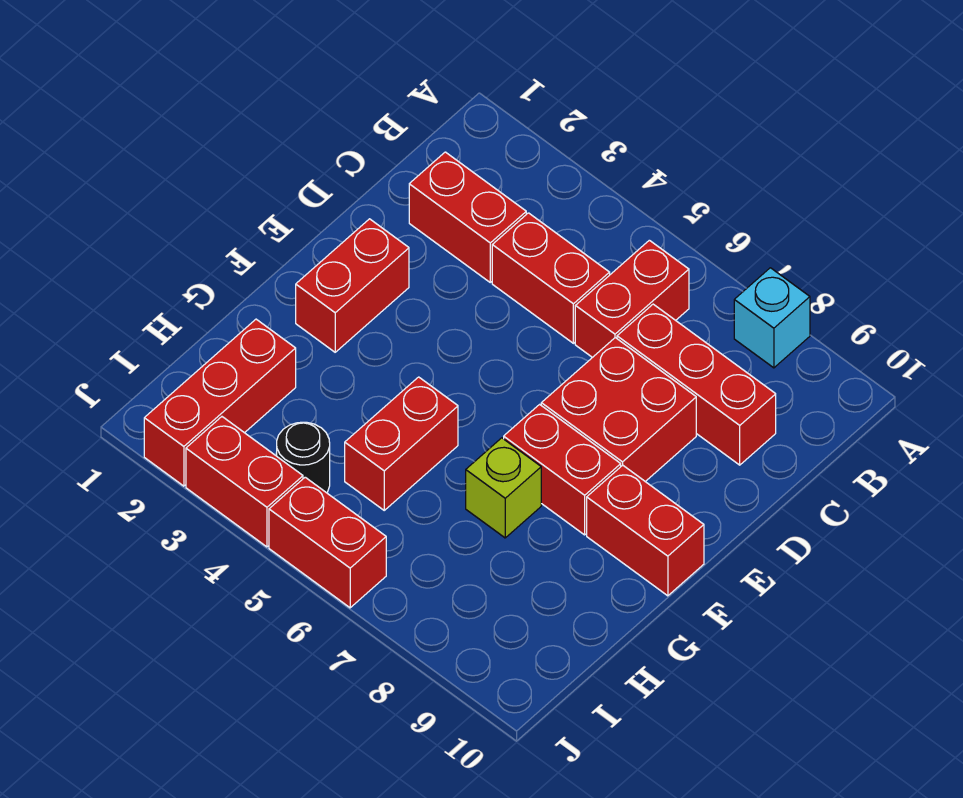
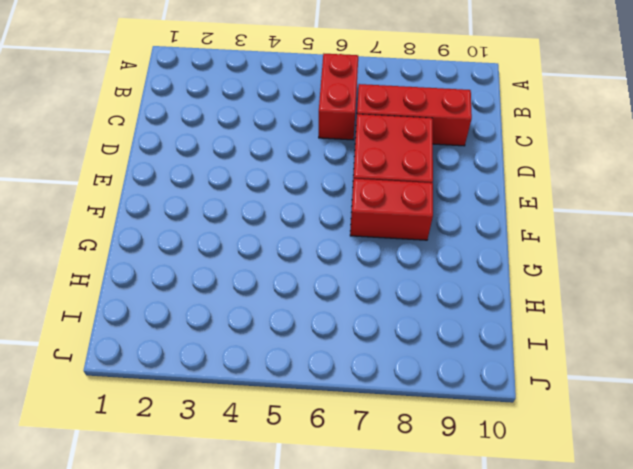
none -> cyan brick A8 level 1
none -> red brick C2:C3 level 1
none -> red brick C4:C5 level 1

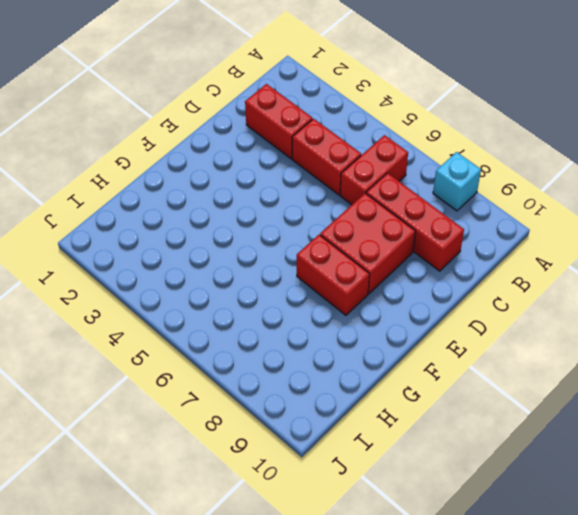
none -> red brick E2:F2 level 1
none -> red brick F9:F10 level 1
none -> red brick G5:H5 level 1

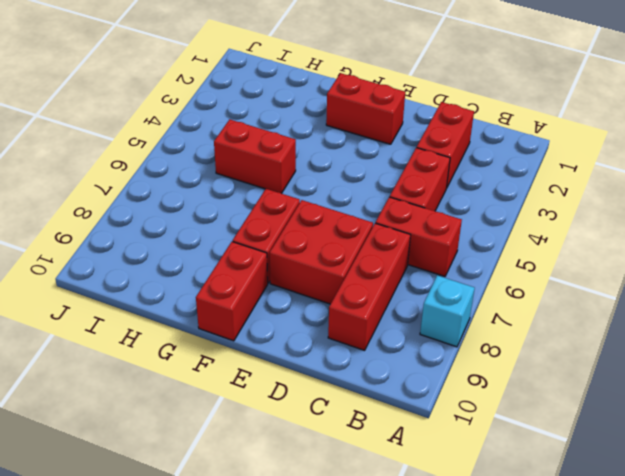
none -> lime brick G7 level 1
none -> red brick H2:J2 level 1
none -> black round brick I4 level 1

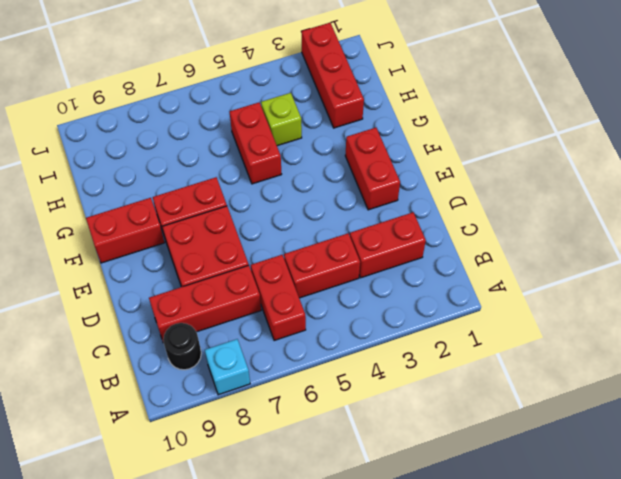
black round brick B9 level 1 -> black round brick I4 level 1
lime brick H4 level 1 -> lime brick G7 level 1
none -> red brick J3:J4 level 1
none -> red brick J5:J6 level 1

